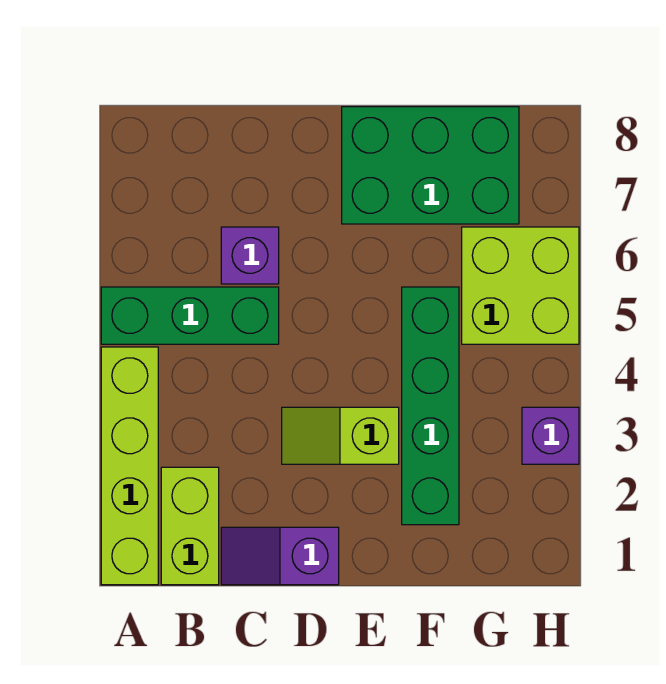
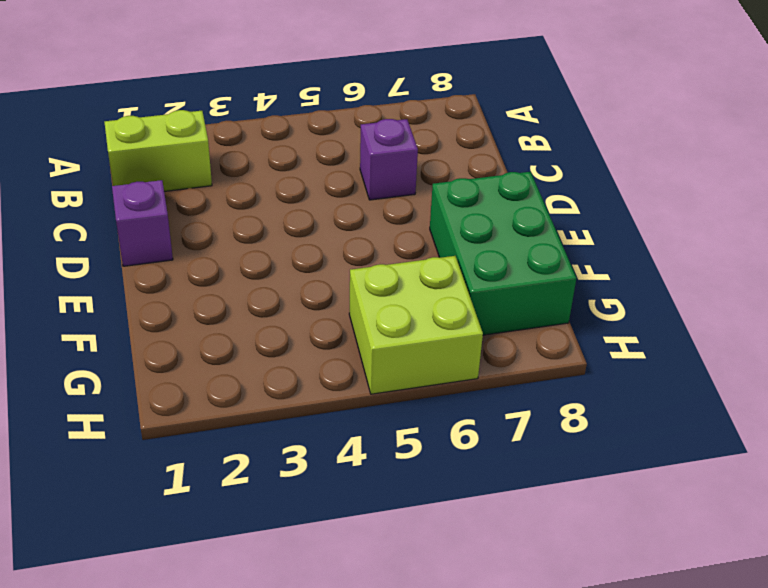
none -> lime brick A1:A4 level 1
none -> green brick A5:C5 level 1

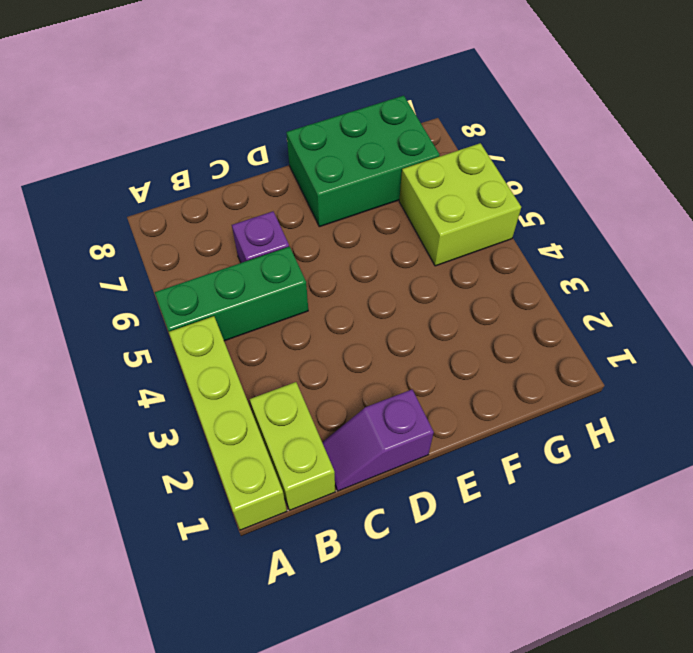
none -> lime slope D3:E3 level 1 top E
none -> green brick F2:F5 level 1

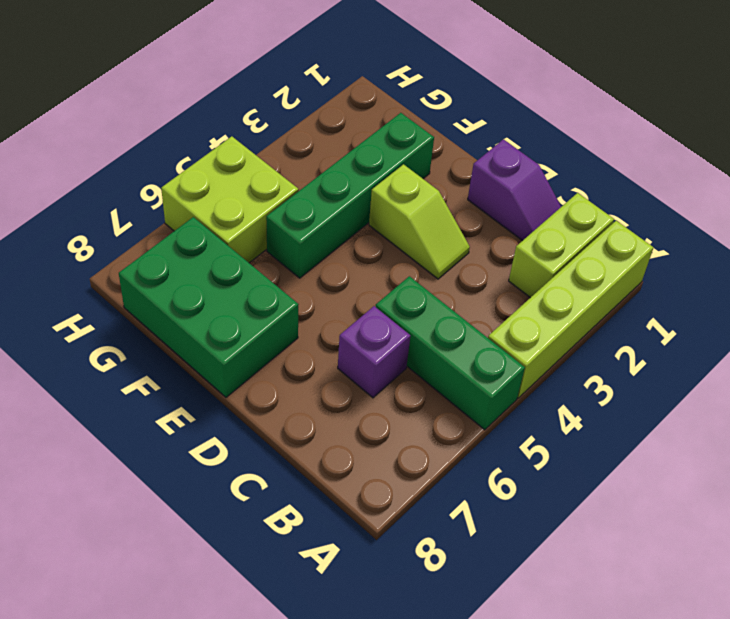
none -> purple brick H3 level 1

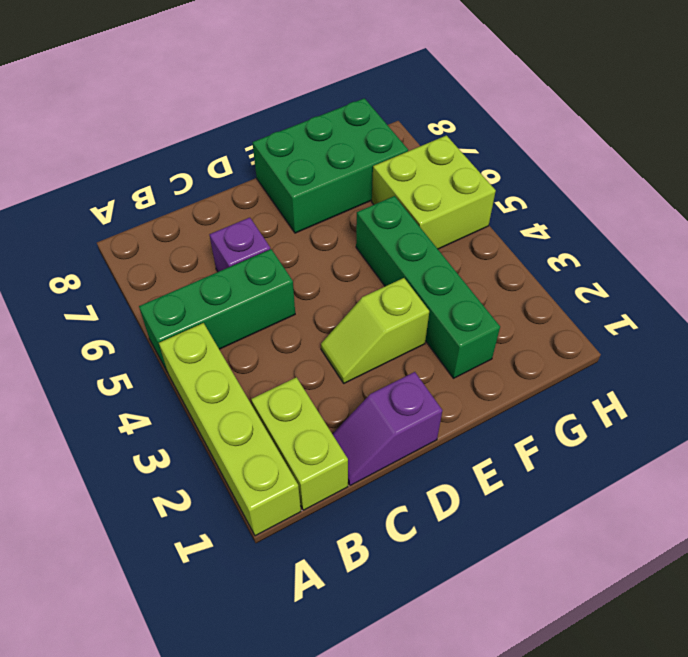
none -> purple brick H3 level 1

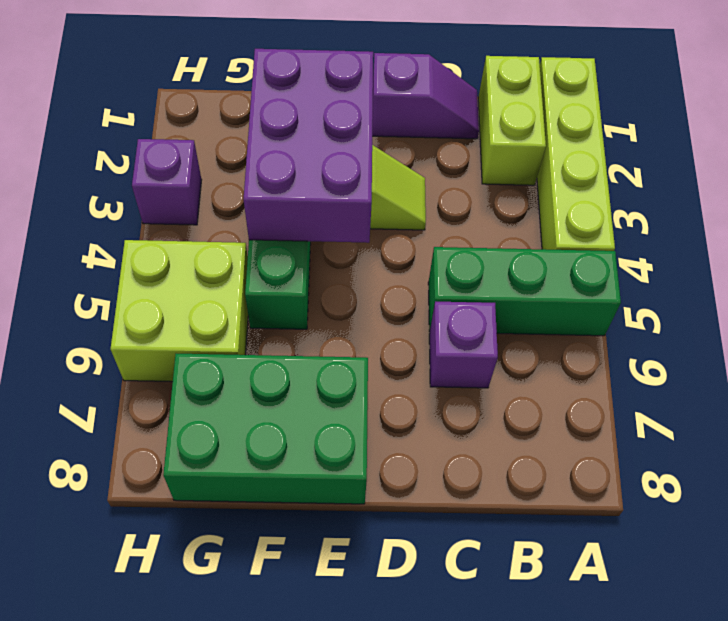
purple brick E2:F4 level 2 -> none

